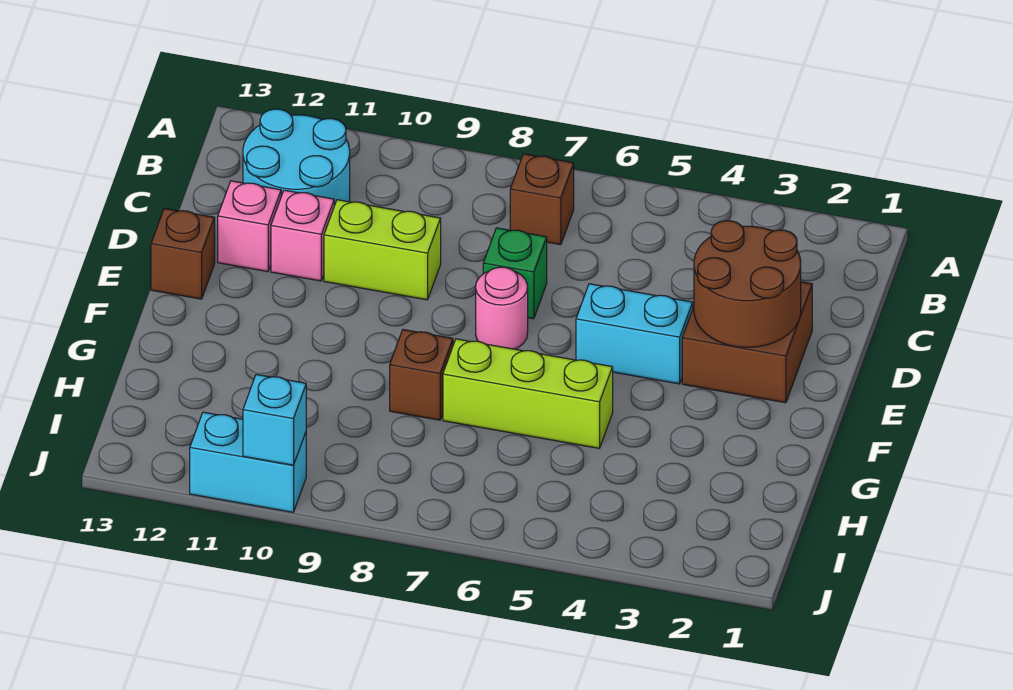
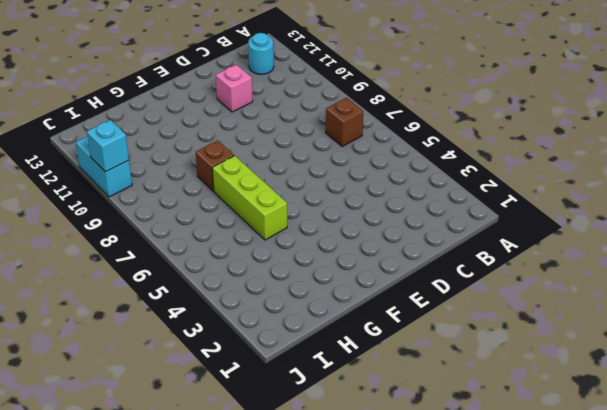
cyan round brick B12 level 1 -> cyan round brick B11:C12 level 1
none -> brown brick D2:E3 level 1
none -> green brick D7 level 1
none -> lime brick D9:D10 level 1

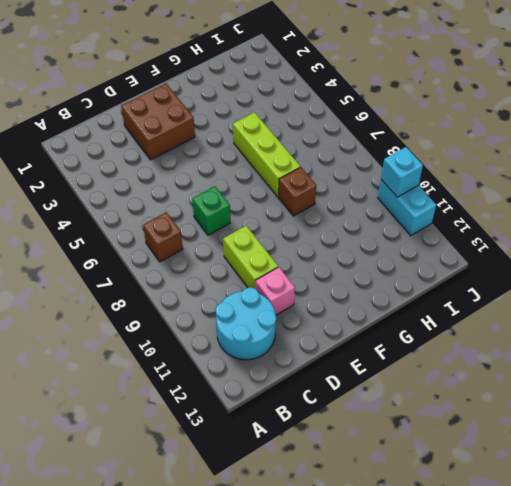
none -> pink brick D12 level 1
none -> cyan brick E4:E5 level 1
none -> pink round brick E7 level 1

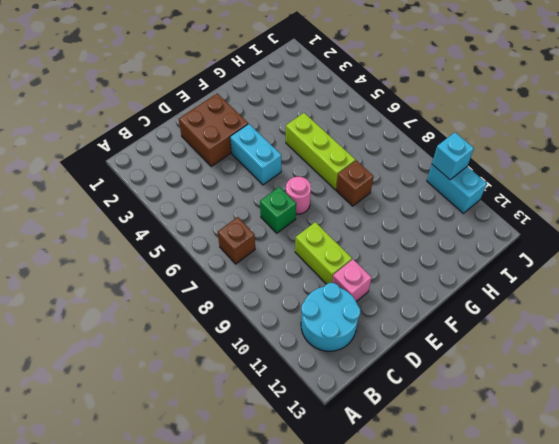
none -> pink brick D12 level 1
none -> brown brick E13 level 1
none -> brown round brick D2:E3 level 2

